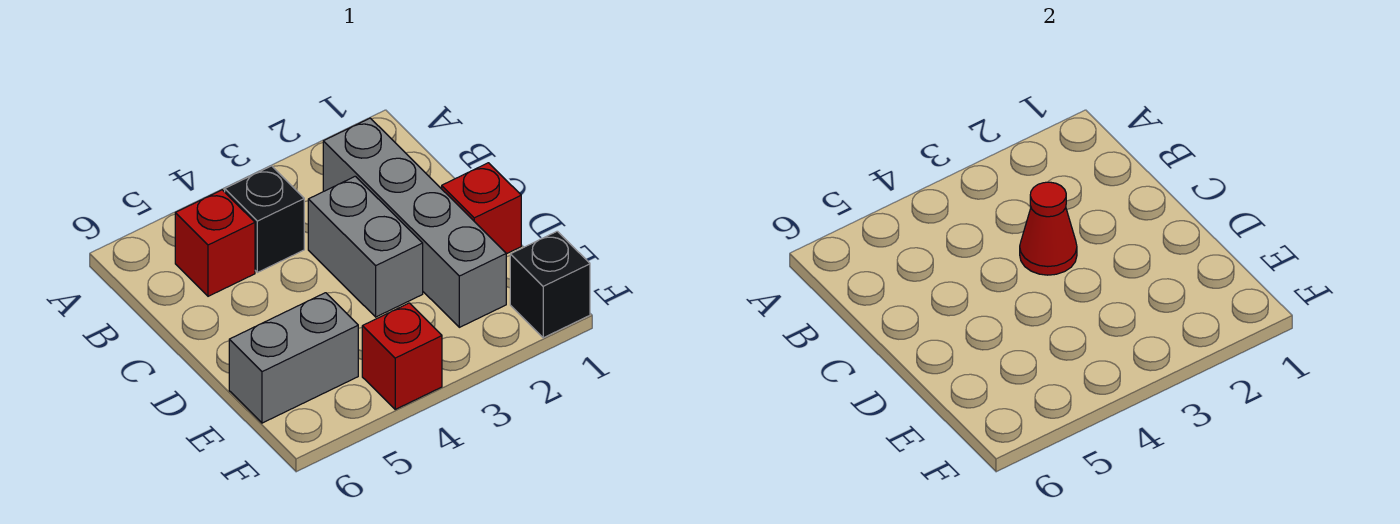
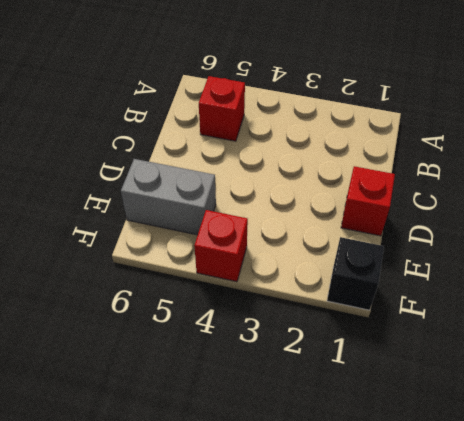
none -> grey brick B2:E2 level 1
none -> black brick B4 level 1

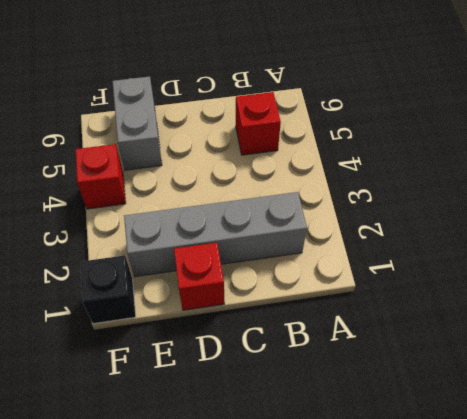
none -> black brick B4 level 1
none -> grey brick C3:D3 level 1

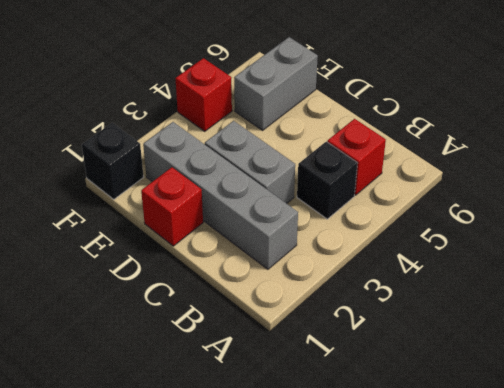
none -> red cone C3 level 2

